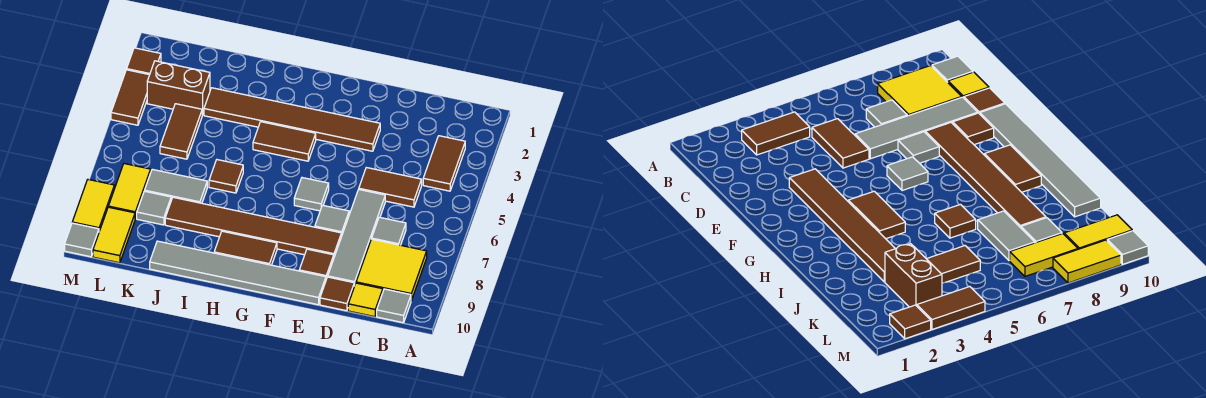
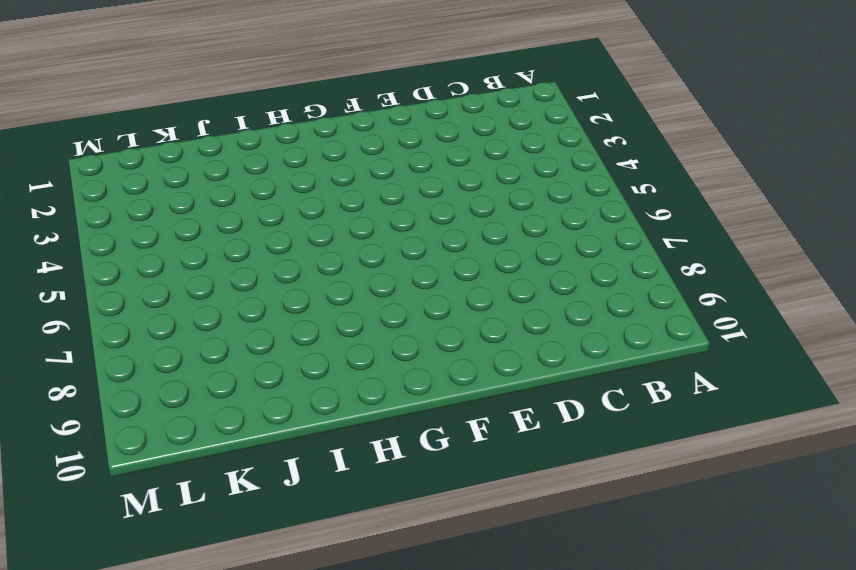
none -> brown tile B3:B4 level 1
none -> yellow tile B8:C9 level 1
none -> grey tile B10 level 1

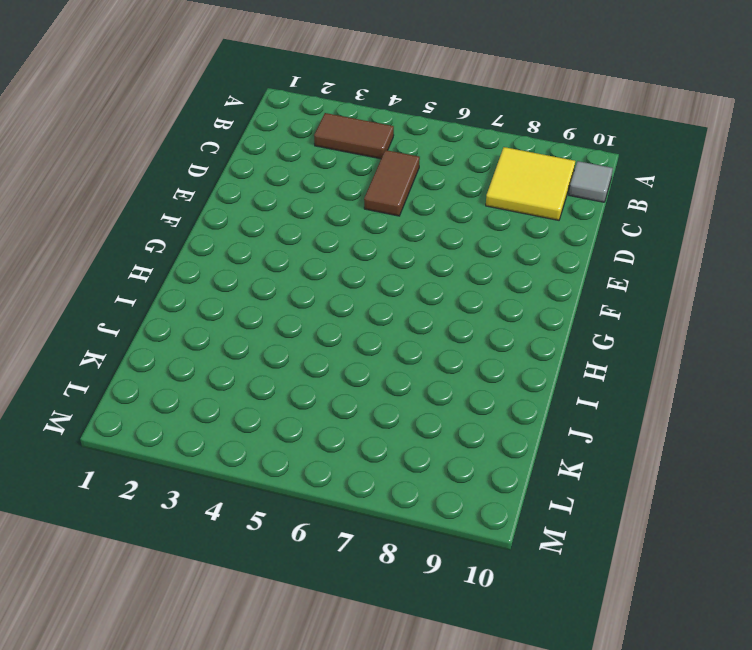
none -> grey tile C7 level 1
none -> yellow tile C10 level 1
none -> grey tile D6:D9 level 1

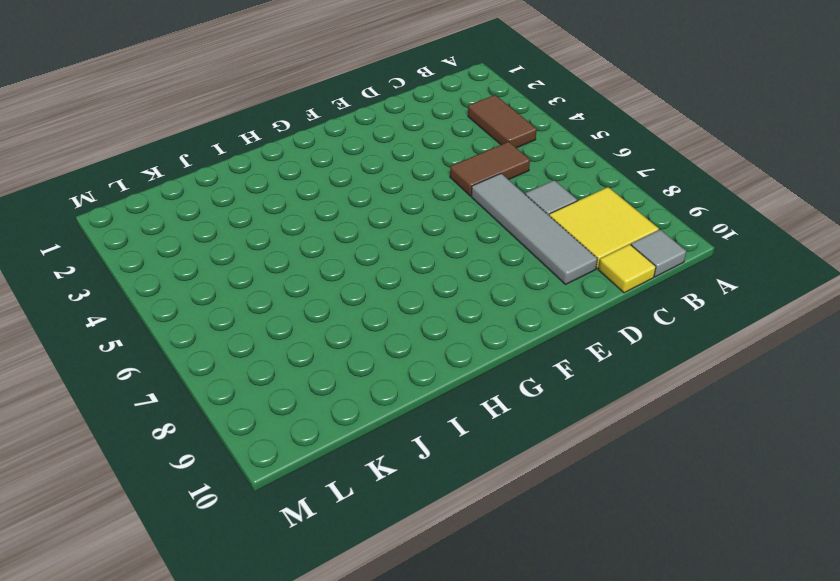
none -> brown tile D10 level 1
none -> brown tile E3:J3 level 1
none -> grey tile E7 level 1

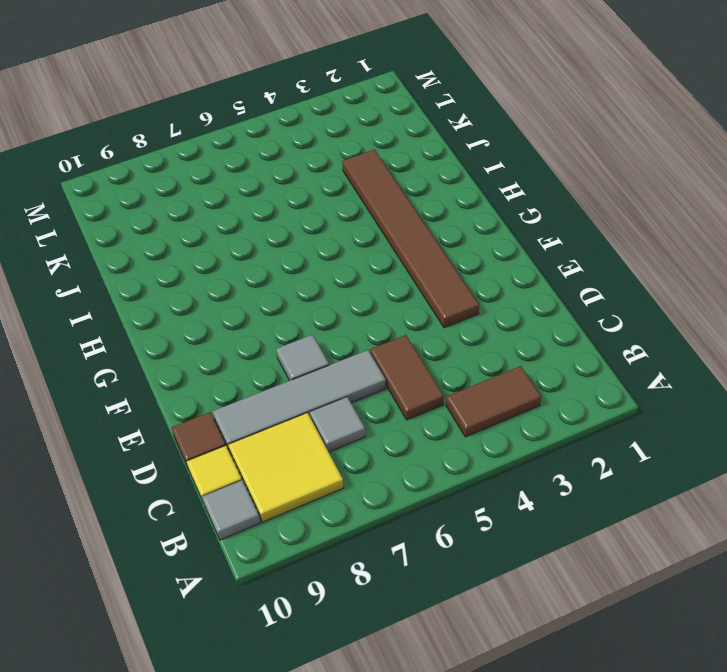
none -> brown tile E8:J8 level 1
none -> brown tile E9 level 1
none -> grey tile E10:J10 level 1

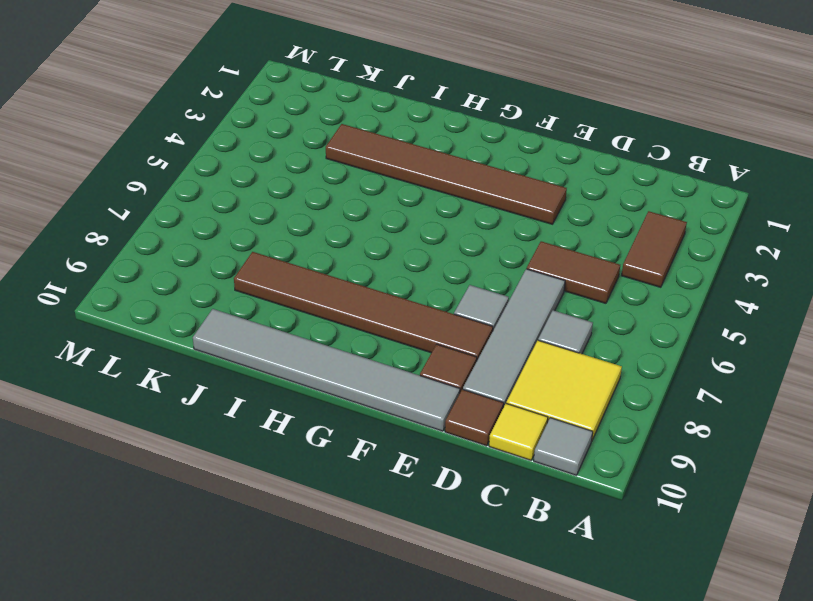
none -> grey tile F6 level 1
none -> brown tile G4:H4 level 1
none -> brown tile G9:H9 level 1

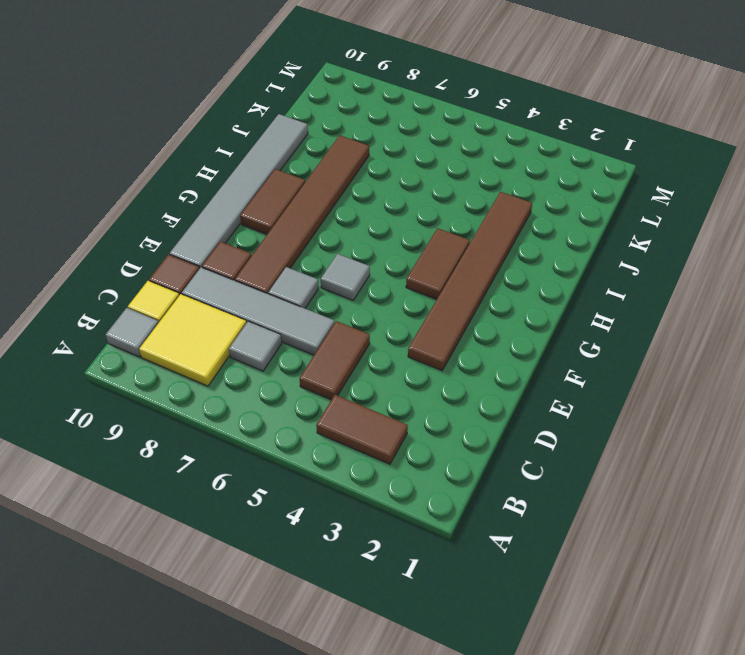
none -> brown tile I6 level 1
none -> grey tile J7:K7 level 1
none -> brown brick K3:L3 level 1

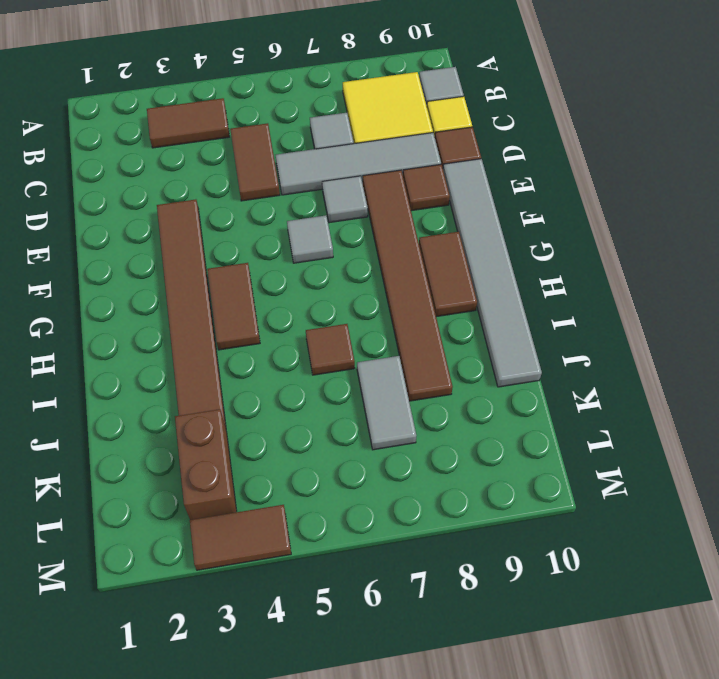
none -> brown tile K4:K5 level 1
none -> grey tile K8 level 1
none -> yellow tile L7:L8 level 1

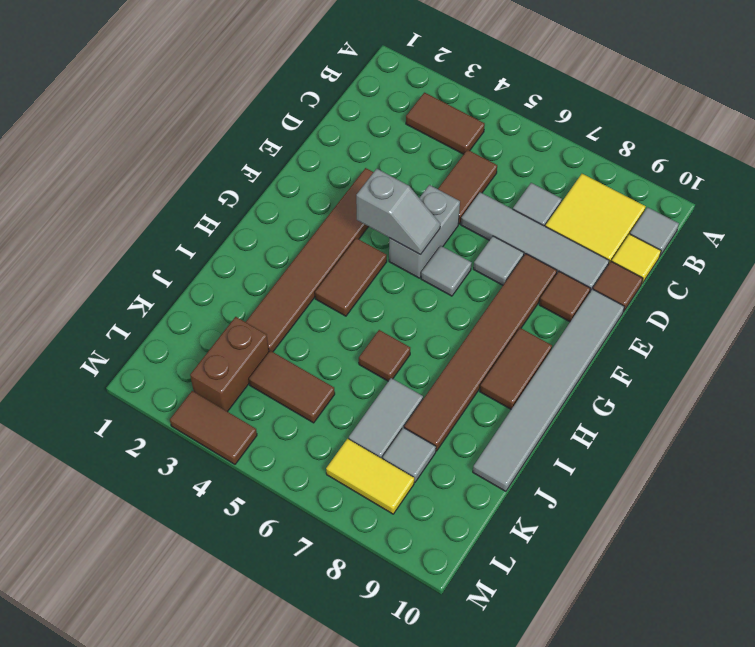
grey brick E5:F5 level 1 -> none
grey slope F4:F5 level 2 top 4 -> none
none -> yellow tile L9:L10 level 1
none -> brown tile M2 level 1
none -> yellow tile M8:M9 level 1

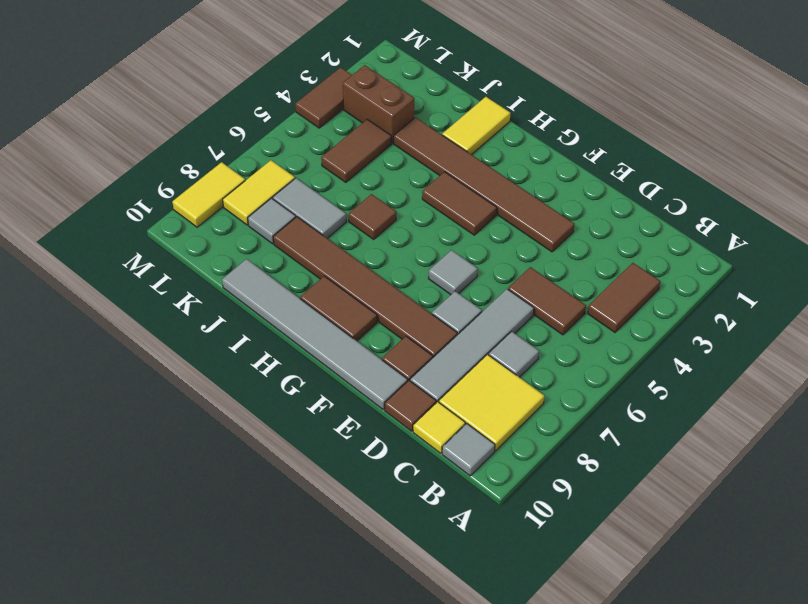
yellow tile I1:I2 level 1 -> yellow tile L9:L10 level 1
none -> brown tile M2 level 1
none -> grey tile M10 level 1

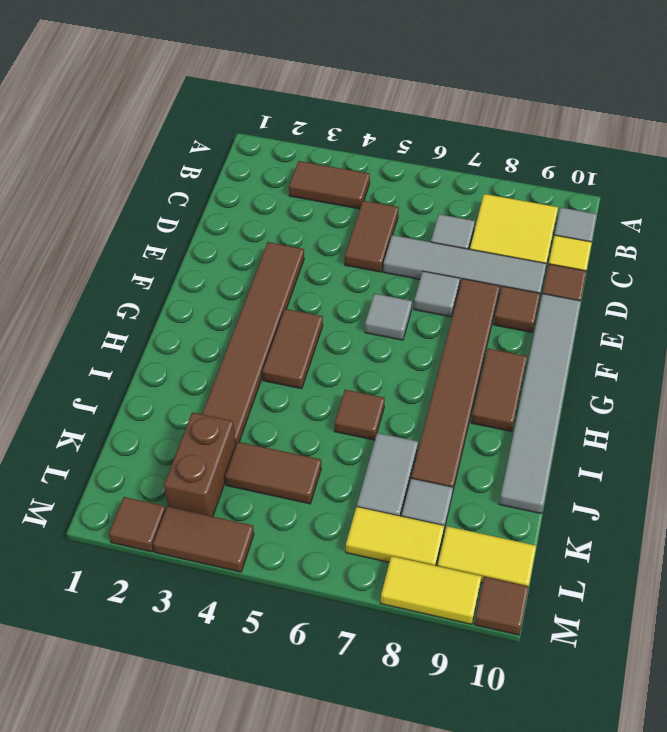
brown tile M10 level 1 -> grey tile M10 level 1

